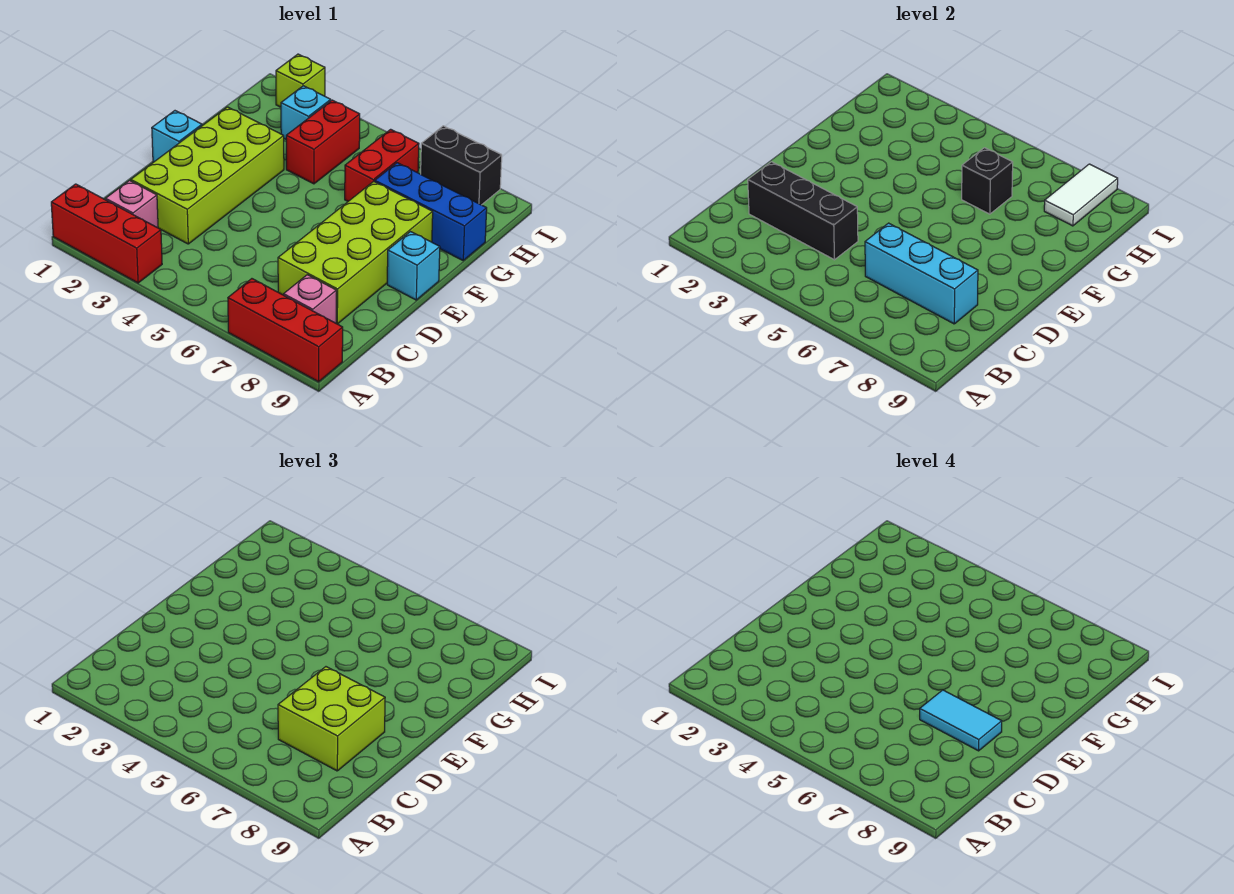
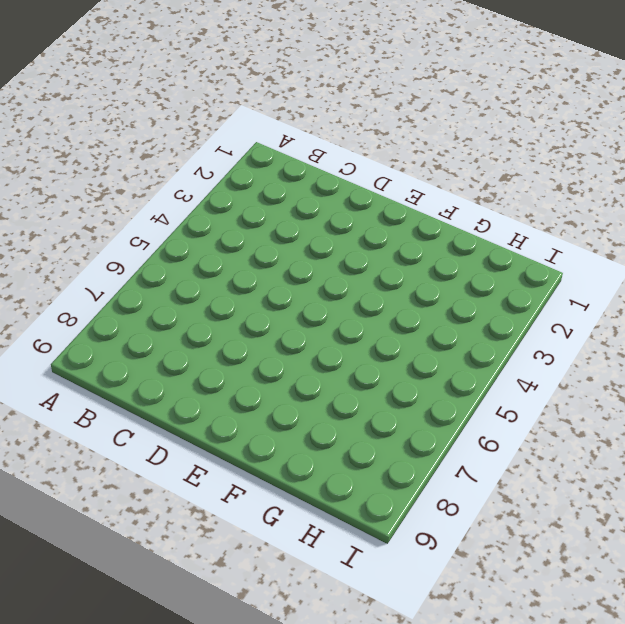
none -> red brick A1:A3 level 1
none -> red brick A7:A9 level 1
none -> pink brick B2 level 1

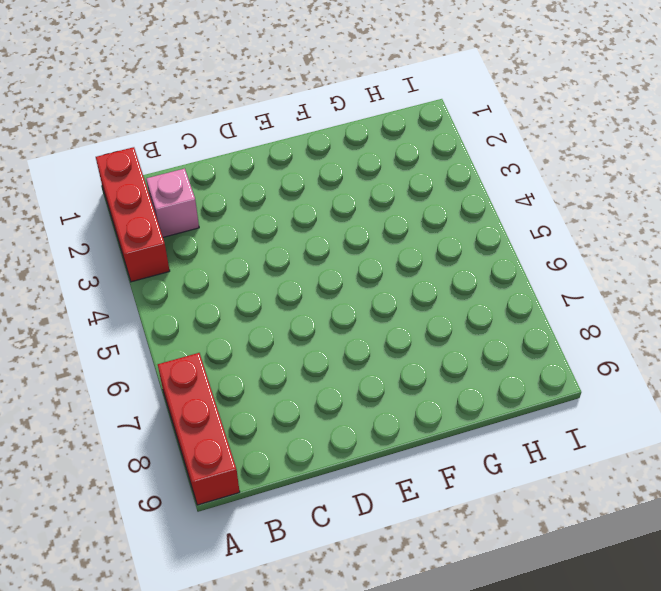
none -> pink brick B8 level 1
none -> lime brick C2:F3 level 1
none -> lime brick C7:F8 level 1

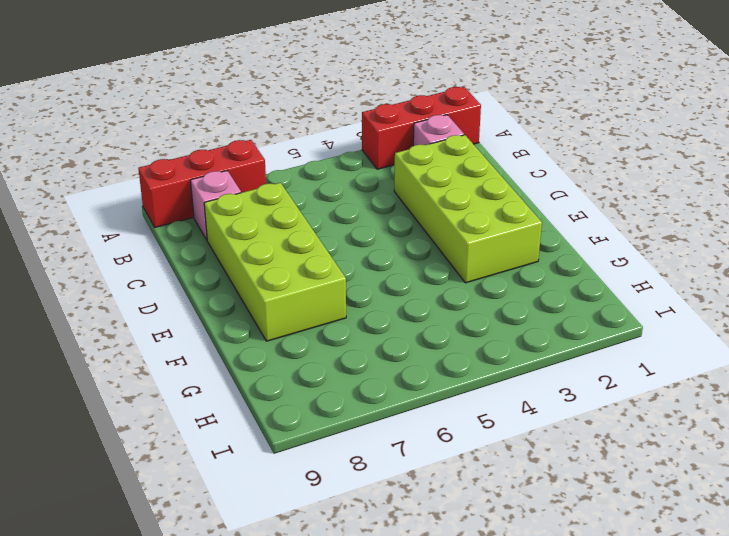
none -> cyan brick E1 level 1
none -> cyan brick E9 level 1
none -> red brick G4:H4 level 1

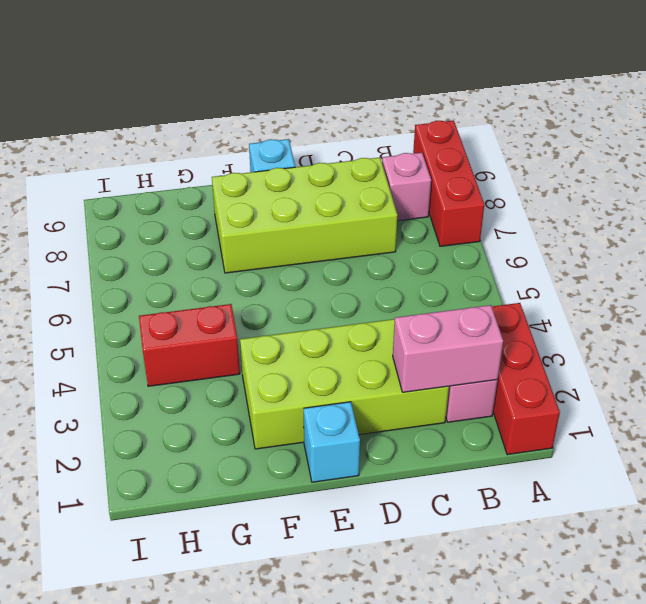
pink brick B2:C2 level 2 -> black brick C2:C4 level 2
none -> red brick G6:H6 level 1
none -> blue brick G7:G9 level 1
none -> cyan brick H3 level 1

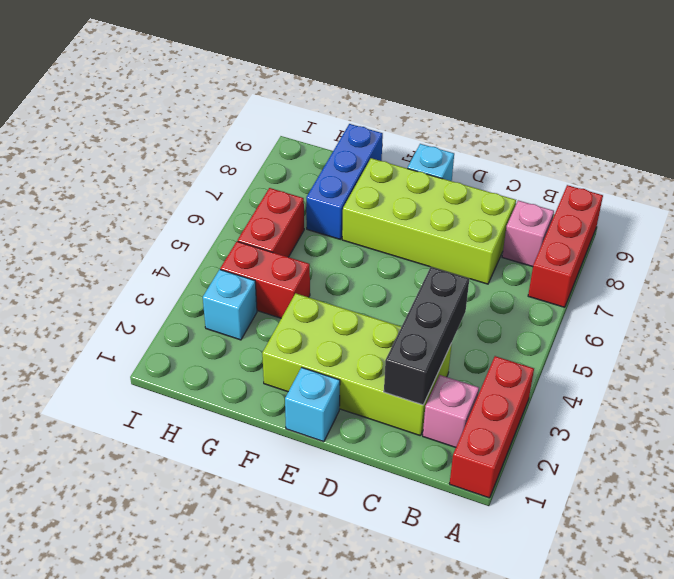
red brick H5:H6 level 1 -> red brick G6:H6 level 1
none -> lime brick I2 level 1
none -> black brick I7:I8 level 1
none -> cyan brick C6:C8 level 2

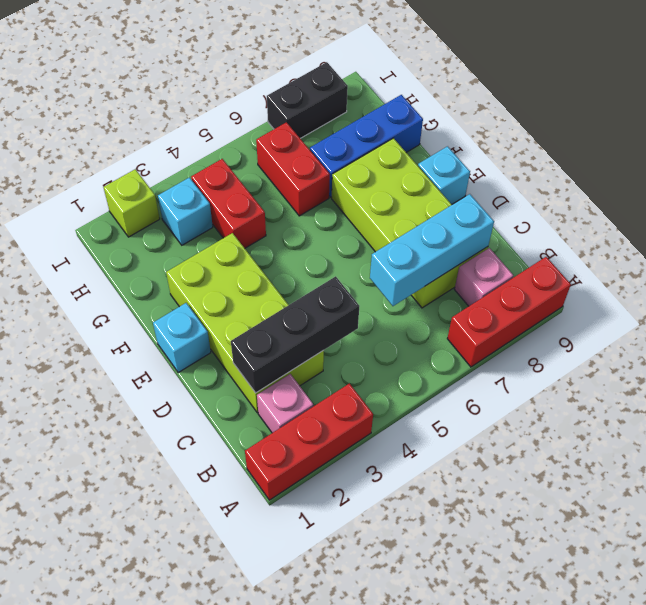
none -> black brick G6 level 2
none -> white tile H8:I8 level 2
none -> lime brick C7:D8 level 3

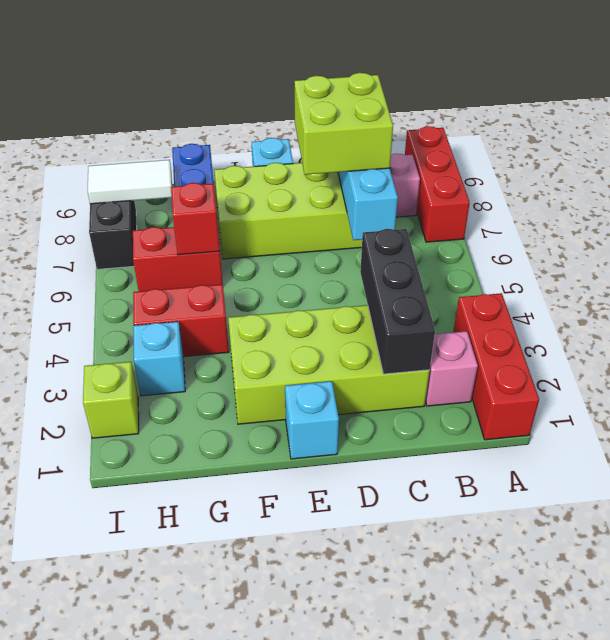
red brick G6 level 2 -> black brick G6 level 2
none -> cyan tile D7:D8 level 4

